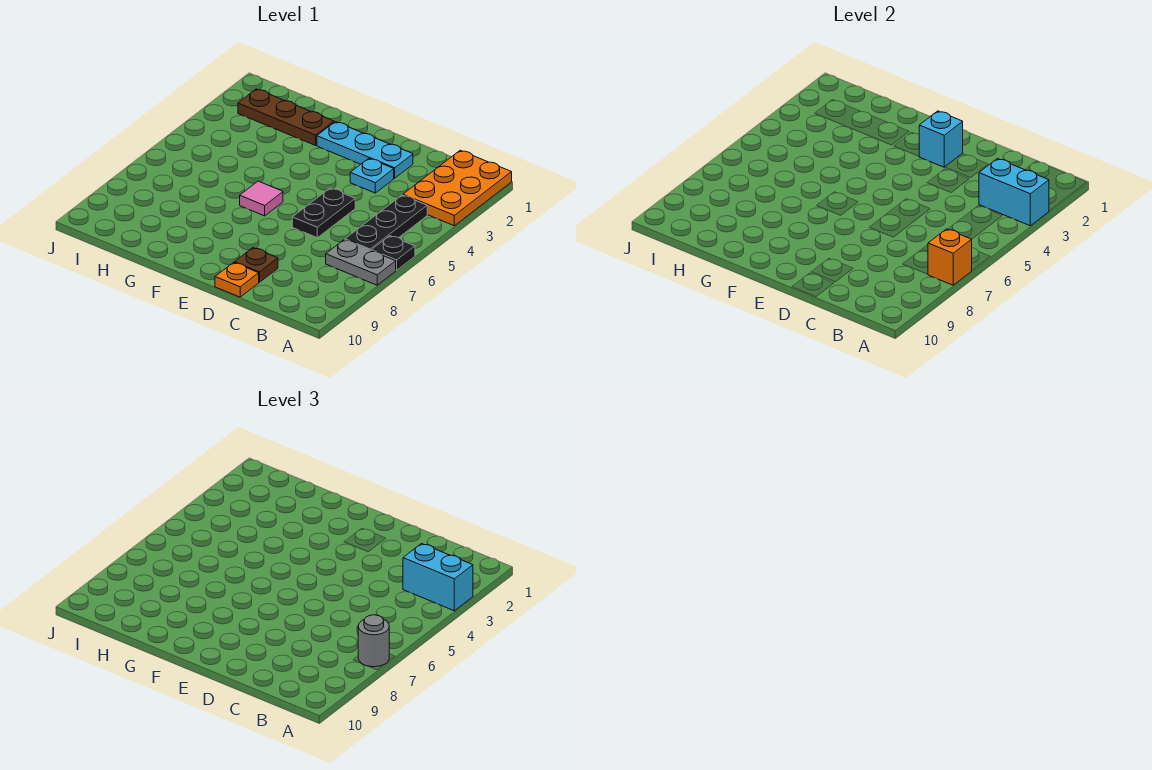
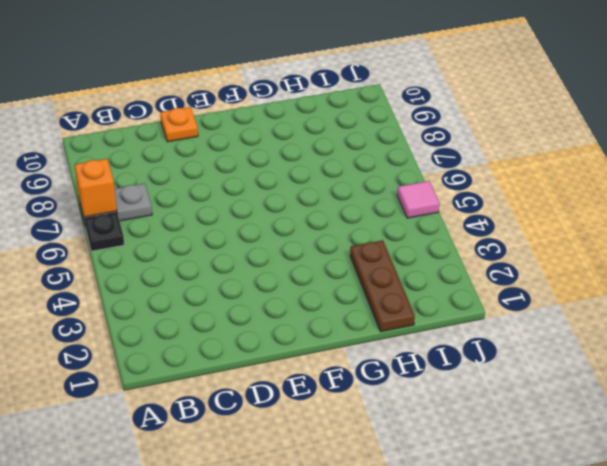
brown plate H1:H3 level 1 -> brown plate G2:I2 level 1
pink tile J5 level 1 -> pink tile F6 level 1
none -> orange plate A1:B3 level 1
none -> black plate B4:B6 level 1
none -> cyan plate D2:F2 level 1

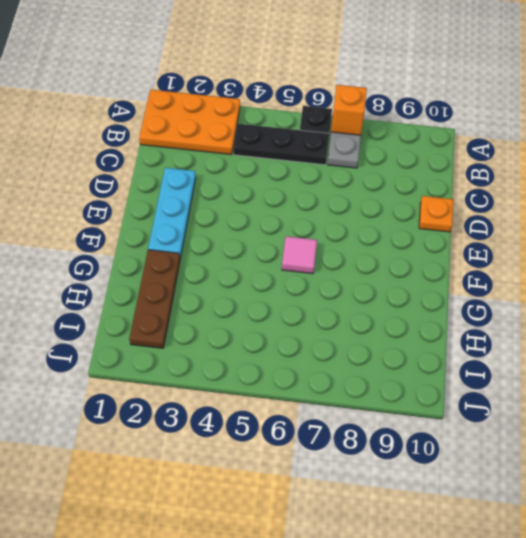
none -> cyan plate D3 level 1
none -> black plate D5:D6 level 1
none -> brown plate D9 level 1

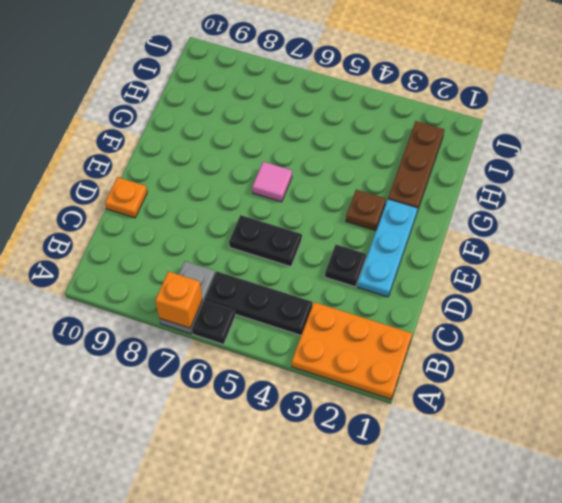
black plate D3 level 1 -> cyan plate D3 level 1
brown plate F3 level 1 -> brown plate D9 level 1
none -> cyan brick A3:B3 level 2
none -> cyan brick E2 level 2
none -> cyan brick A3:B3 level 3

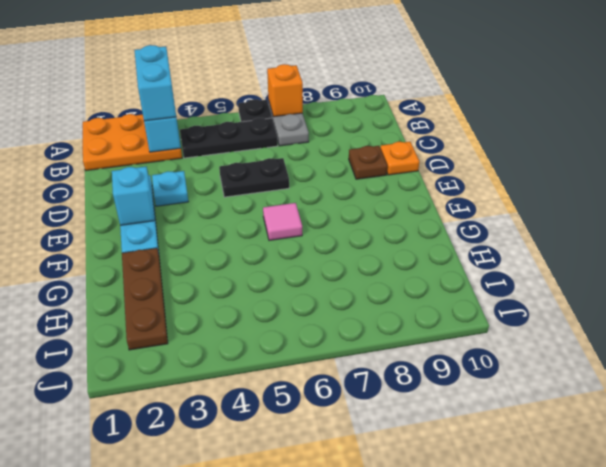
none -> grey round brick A7 level 3

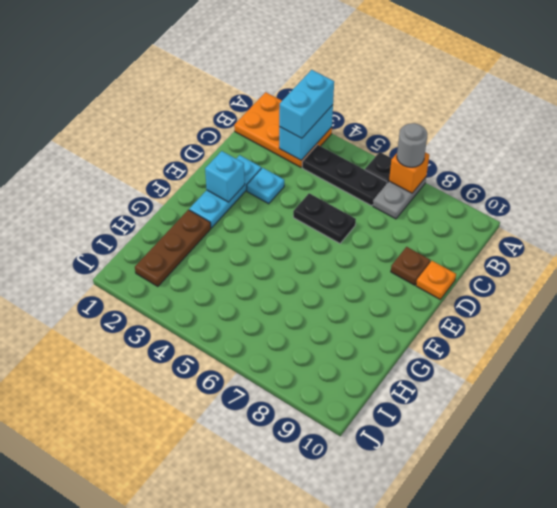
none -> pink tile F6 level 1

